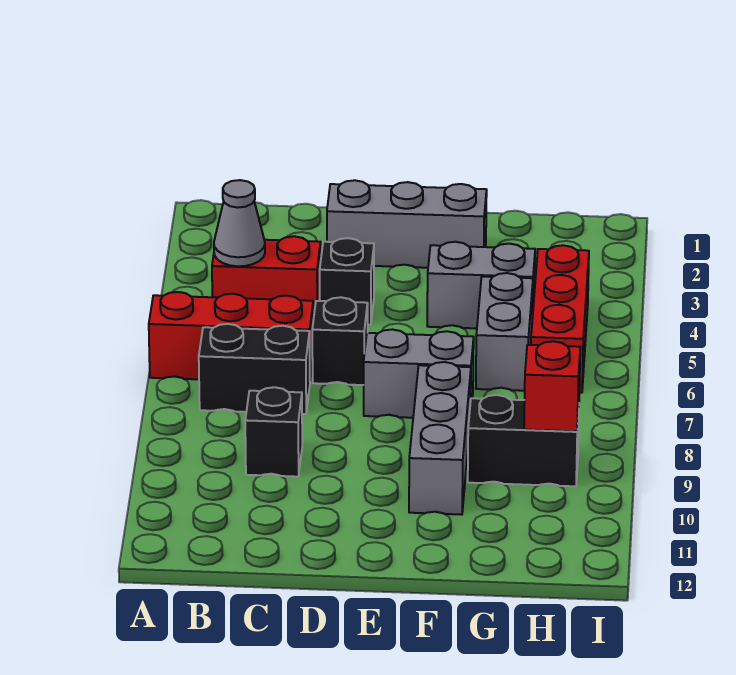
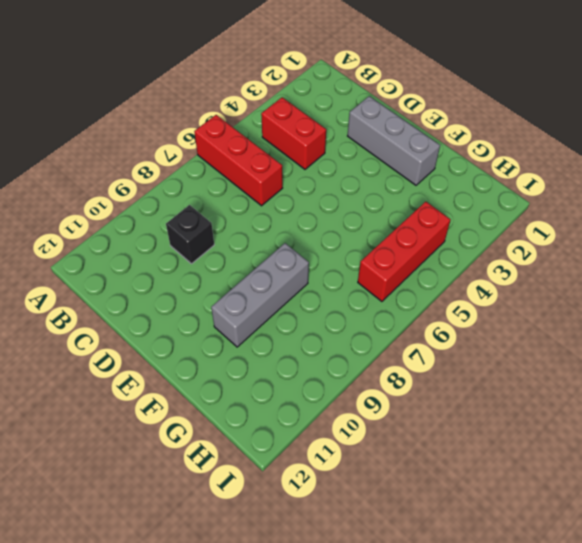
none -> black brick B7:C7 level 1
none -> black brick D4 level 1
none -> black brick D6 level 1

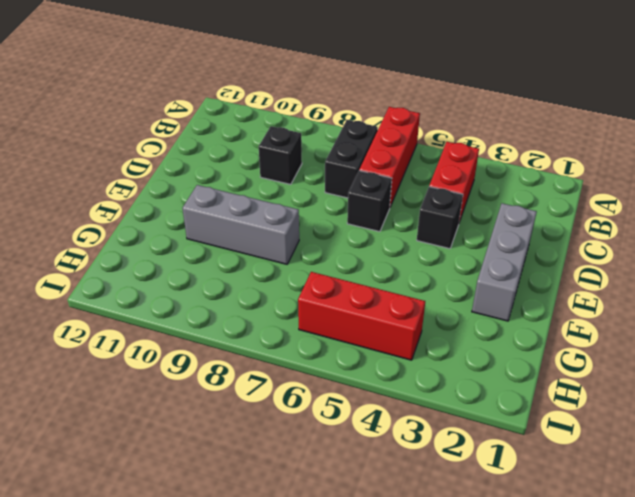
none -> grey brick E7:F7 level 1
none -> grey brick F4:G4 level 1
none -> grey brick G5:G6 level 1

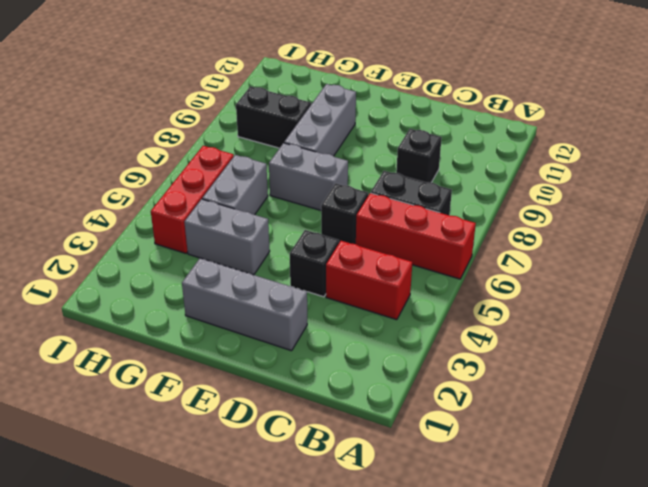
none -> grey cone B4 level 2
none -> red brick H9 level 2

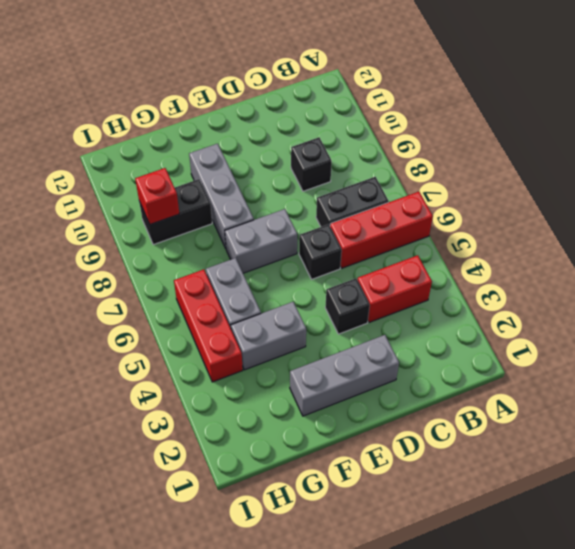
none -> grey cone B4 level 2

